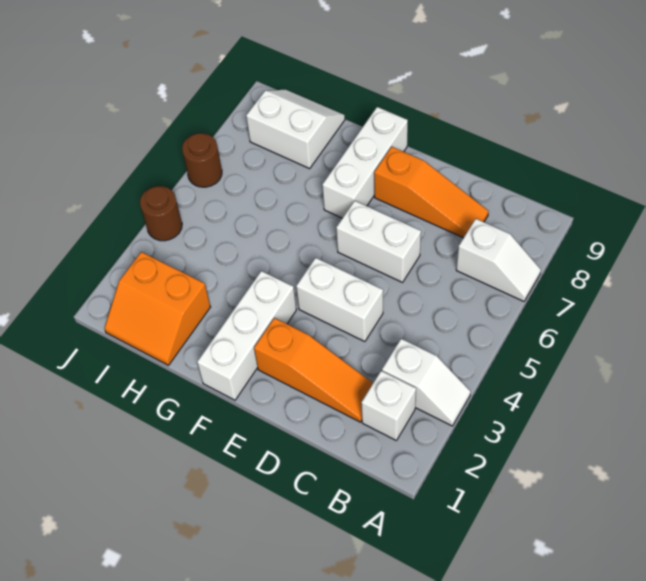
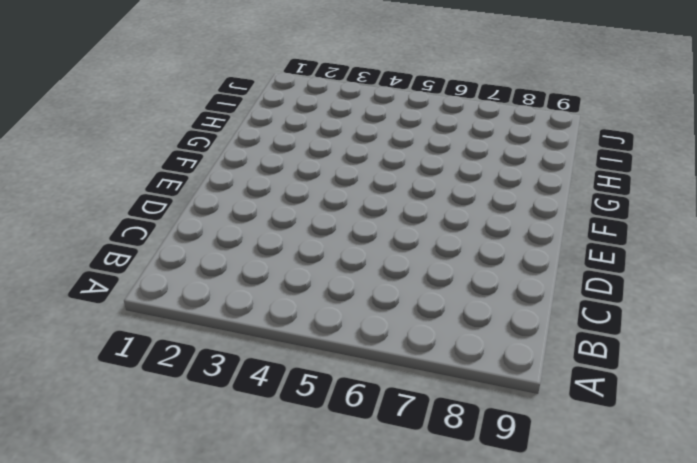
none -> white slope A3:B3 level 1 top B
none -> white slope A7:B7 level 1 top B
none -> white brick B2 level 1

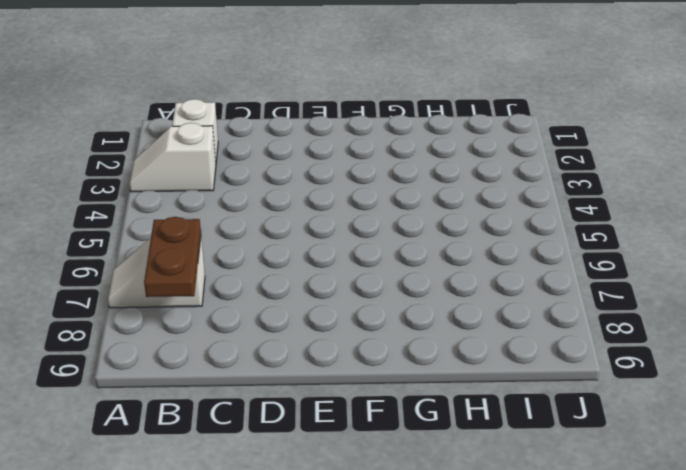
brown plate B7:B8 level 2 -> none
none -> orange slope C2:E2 level 1 top E
none -> orange slope C8:E8 level 1 top E
none -> white brick D4:E4 level 1

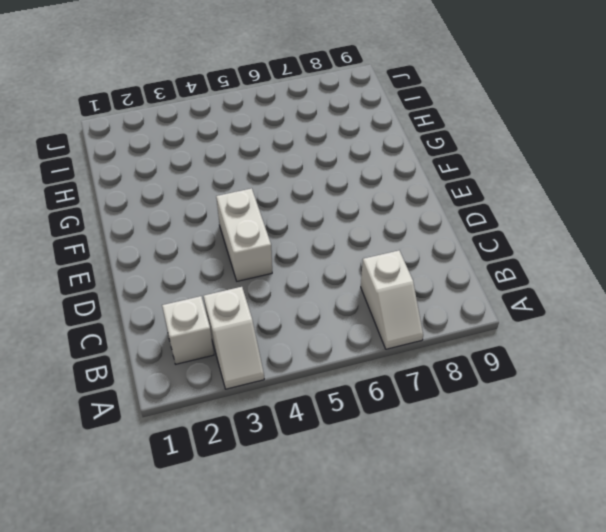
none -> orange slope C2:E2 level 1 top E
none -> orange slope C8:E8 level 1 top E
none -> white brick D6:E6 level 1

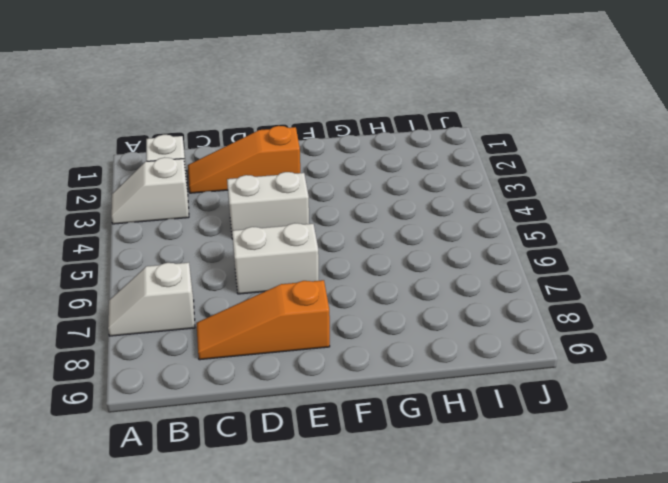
none -> white brick F1:F3 level 1
none -> white brick F7:F9 level 1
none -> orange slope H1:I2 level 1 top 2

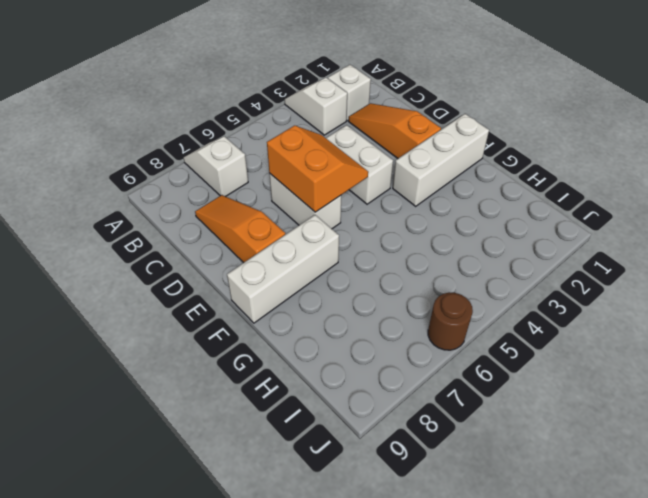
orange slope D5:E6 level 2 top 6 -> orange slope H1:I2 level 1 top 2
none -> white slope H8:I9 level 1 top 8
none -> brown round brick J4 level 1

